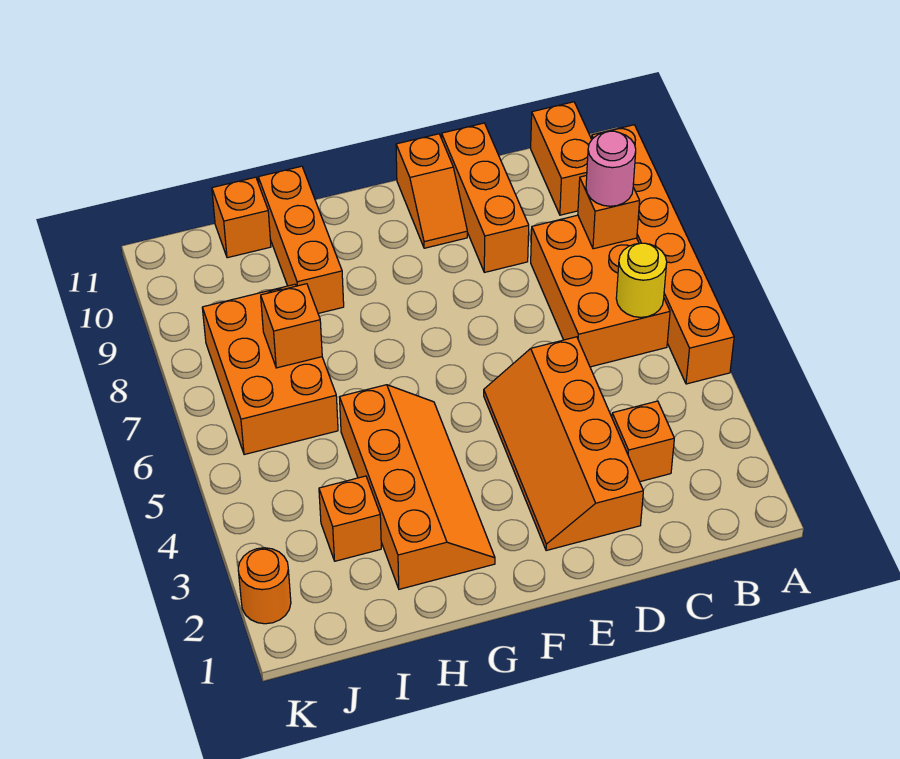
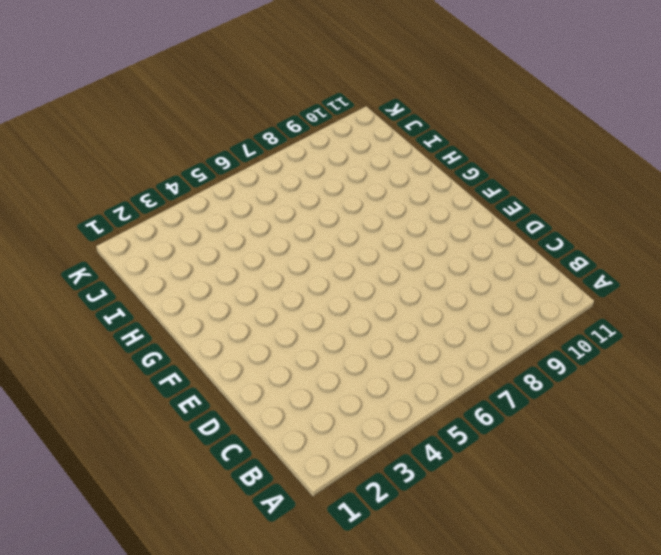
none -> orange brick A5:A10 level 1
none -> orange brick B6:C8 level 1
none -> orange brick B10:B11 level 1

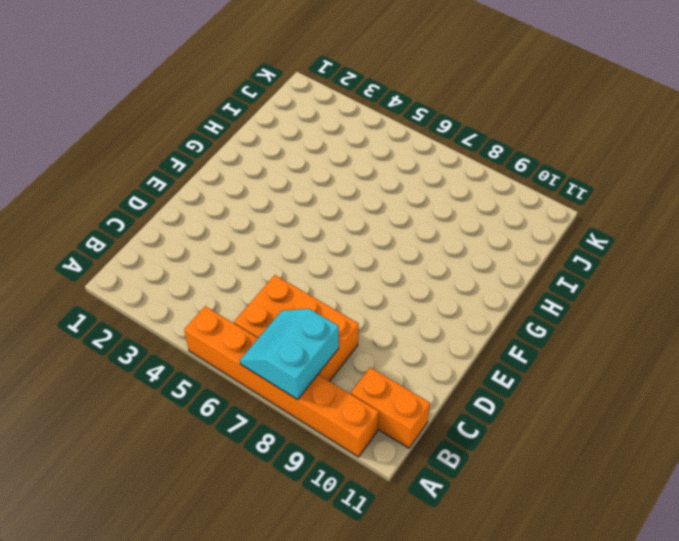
cyan slope A7:B8 level 2 top 8 -> orange brick B8 level 2
none -> orange brick C3 level 1
none -> orange slope D2:E5 level 1 top D
none -> orange brick D9:D11 level 1

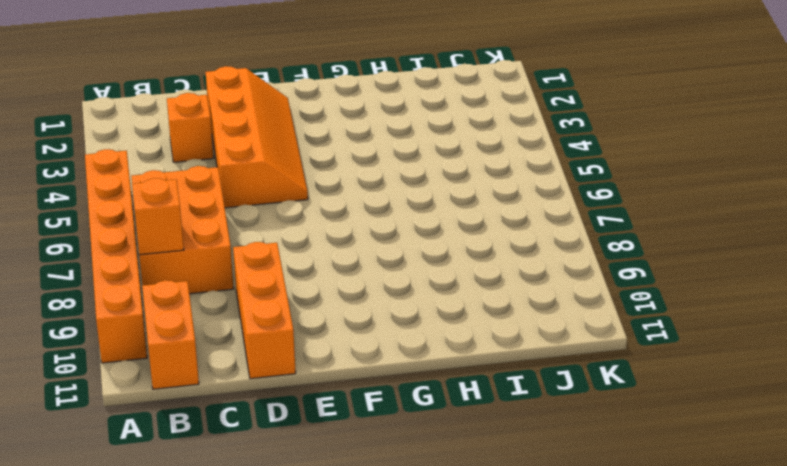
none -> orange slope E10:E11 level 1 top 11
none -> orange slope G2:H5 level 1 top H
none -> orange brick H9:H11 level 1

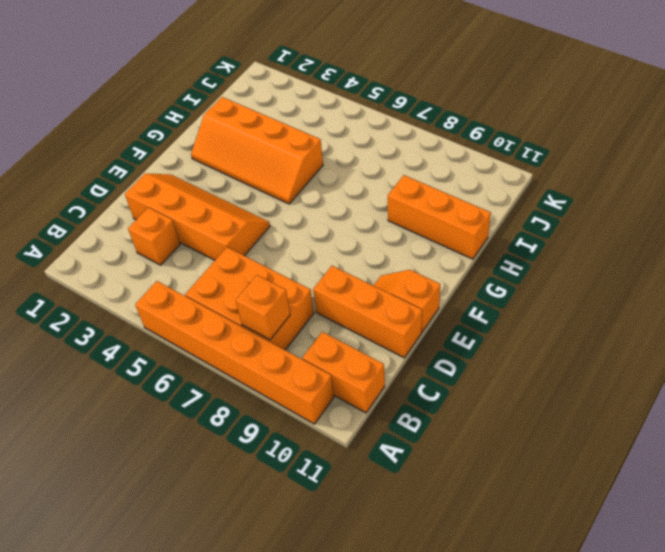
none -> orange brick I3 level 1
none -> orange brick I6:J8 level 1
none -> orange brick I11 level 1

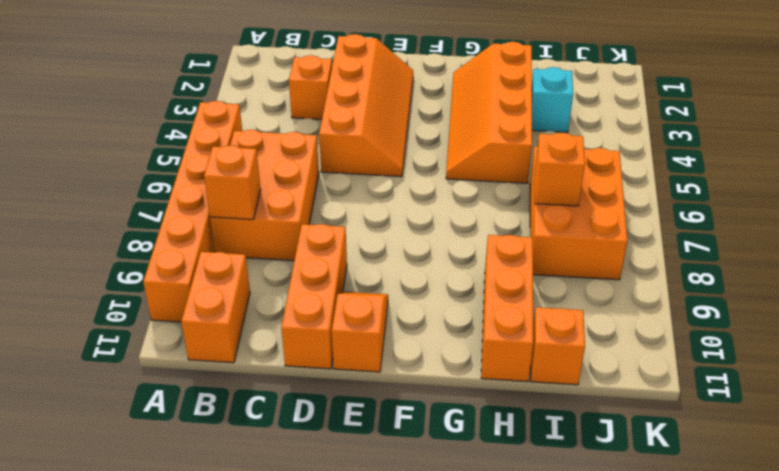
cyan brick I3 level 1 -> orange brick I3 level 1
none -> orange round brick K2 level 1
none -> yellow round brick B6 level 2
none -> pink round brick B8 level 3

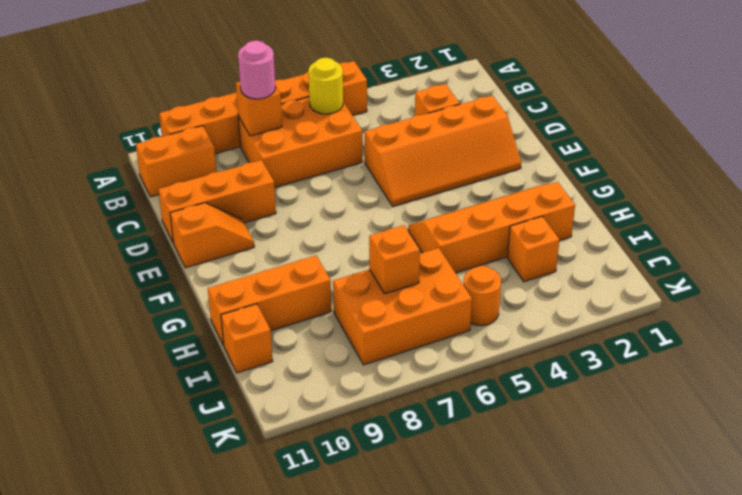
orange round brick J5 level 1 -> orange round brick K2 level 1

